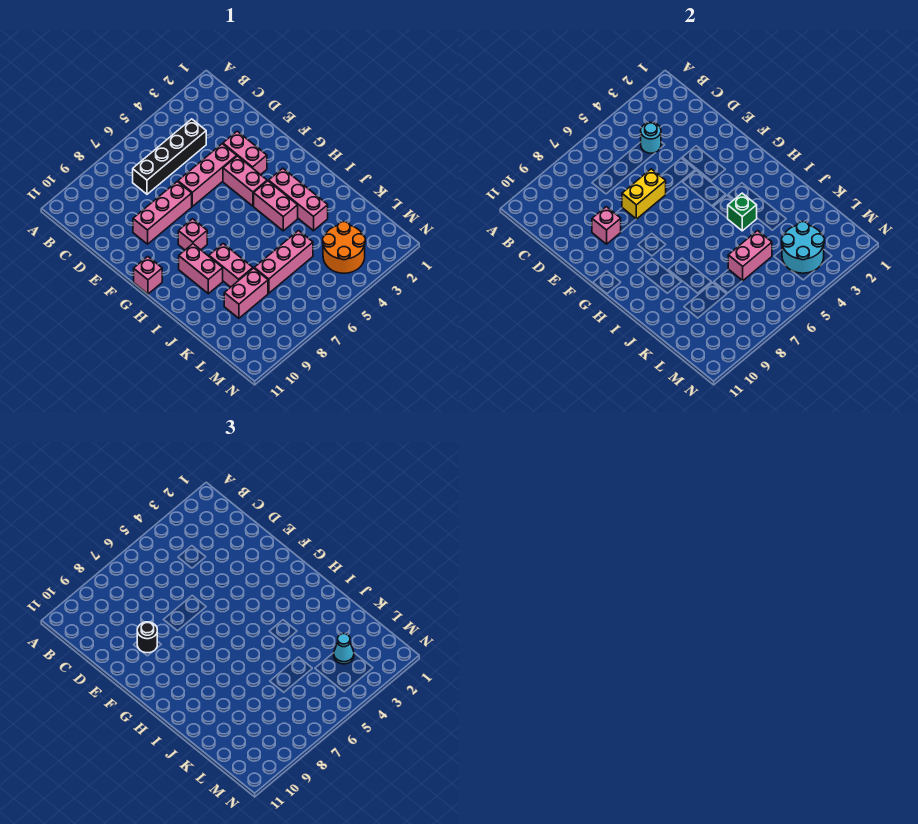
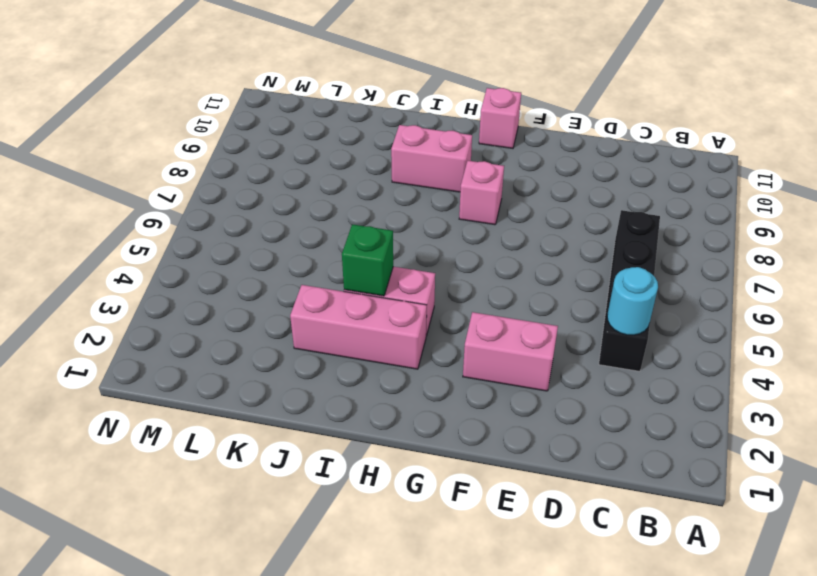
none -> pink brick E4:E6 level 1
none -> pink brick E7:E9 level 1
none -> pink brick F4:G4 level 1

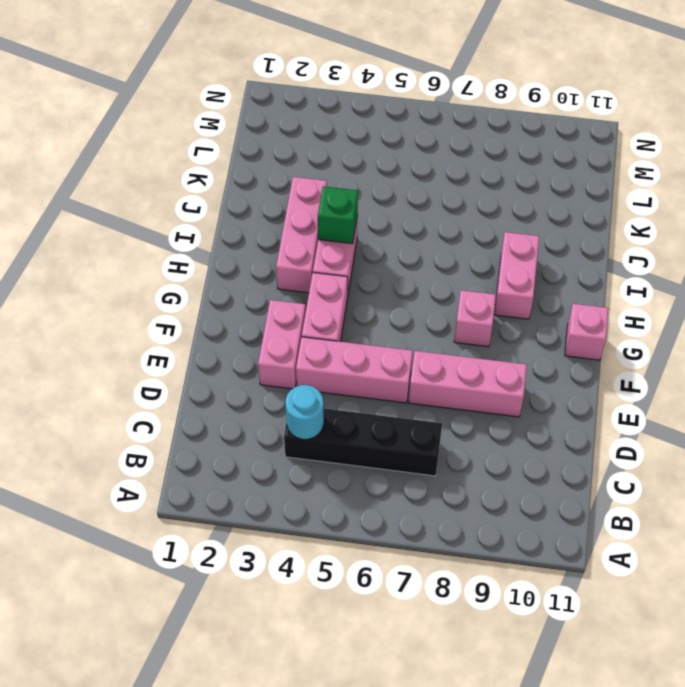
none -> pink brick I8:J8 level 1
none -> pink brick K5:K7 level 1
none -> pink brick K8:K9 level 1

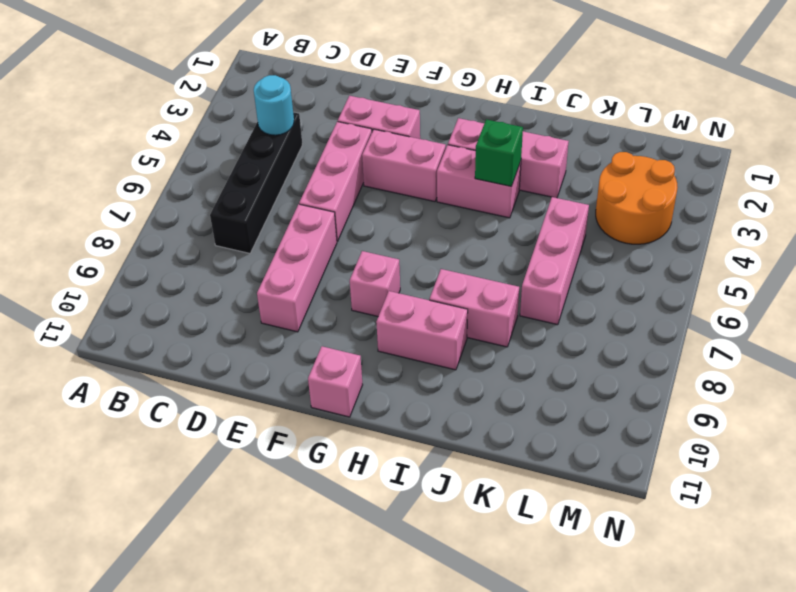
none -> pink brick K8:K9 level 1
none -> yellow brick E6:E7 level 2
none -> pink brick E9 level 2

